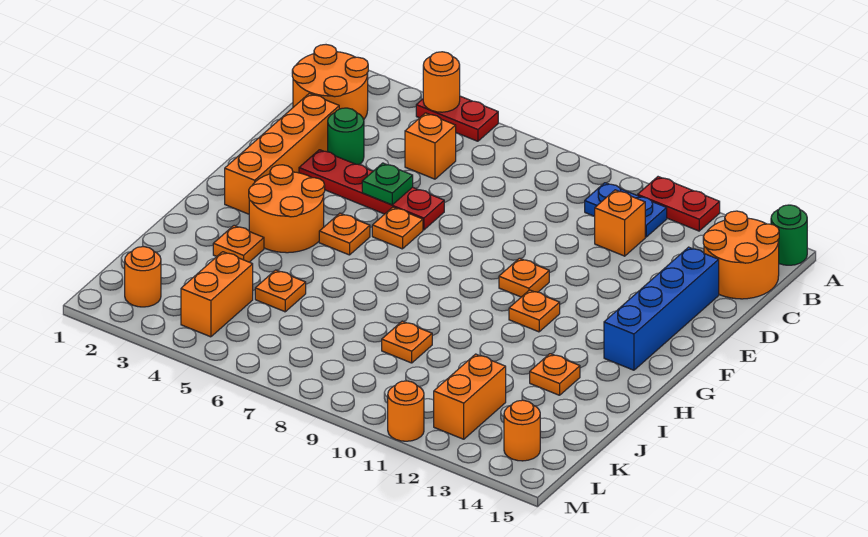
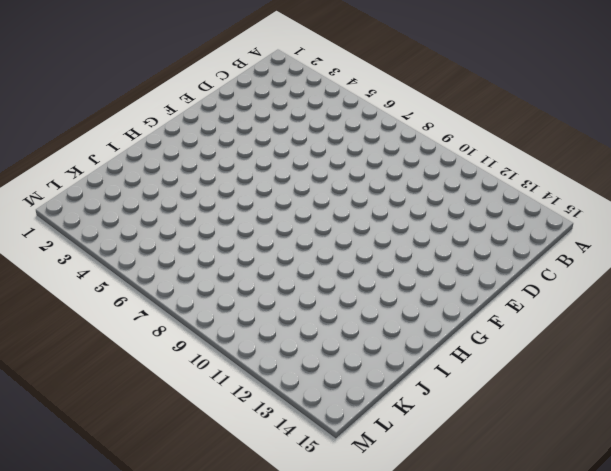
none -> red plate A4:A5 level 1
none -> red plate A11:A12 level 1
none -> green round brick A15 level 1

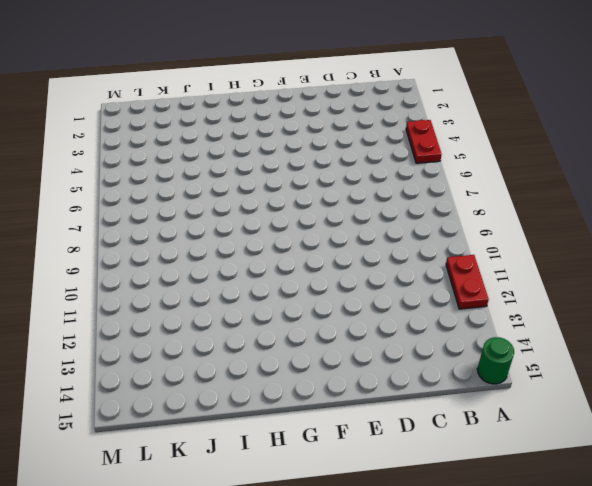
none -> orange round brick B1:C2 level 1
none -> blue plate B10:B11 level 1
none -> orange round brick B14:C15 level 1

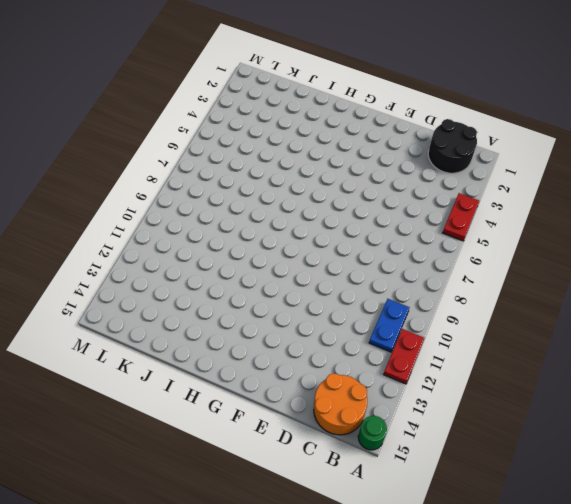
black round brick B1:C2 level 1 -> orange round brick B1:C2 level 1
none -> orange brick C5 level 1
none -> orange brick C11 level 1
none -> orange brick D2:G2 level 1

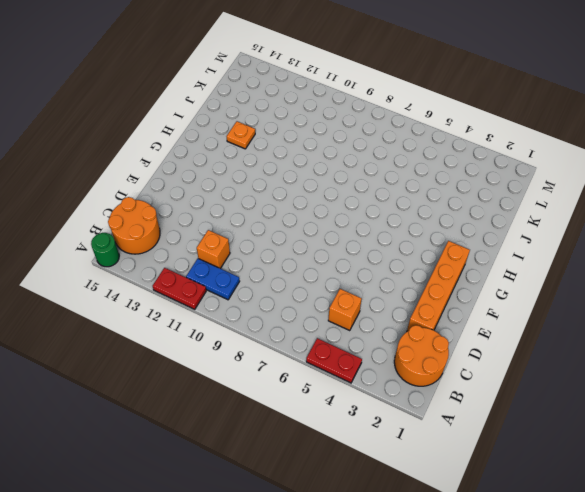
none -> green round brick D3 level 1
none -> blue brick D14:G14 level 1
none -> red plate E3:E6 level 1

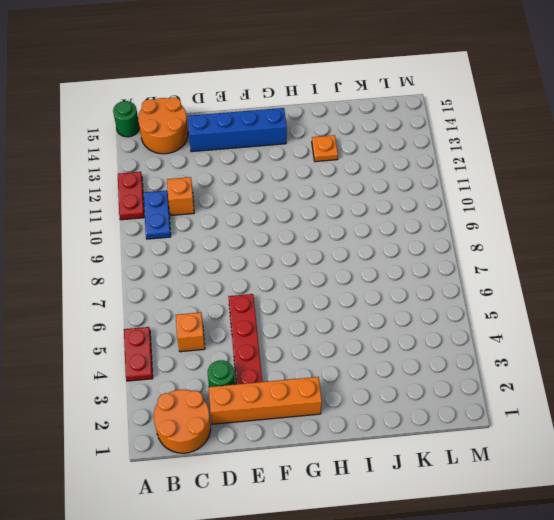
none -> orange plate F6 level 1
none -> orange plate F10 level 1
none -> orange round brick G3:H4 level 1

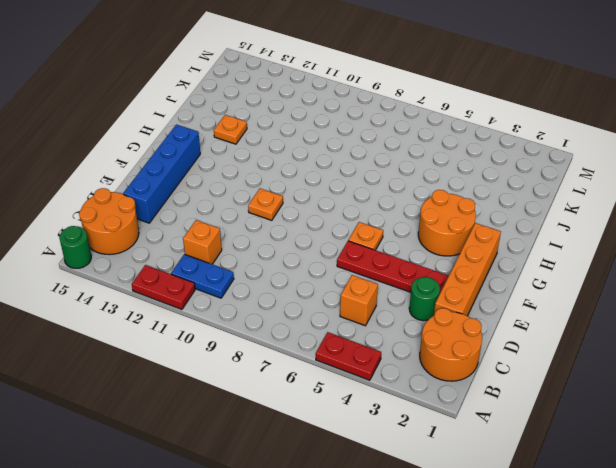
none -> orange plate G5 level 1
none -> orange plate G11 level 1
none -> orange plate I3 level 1

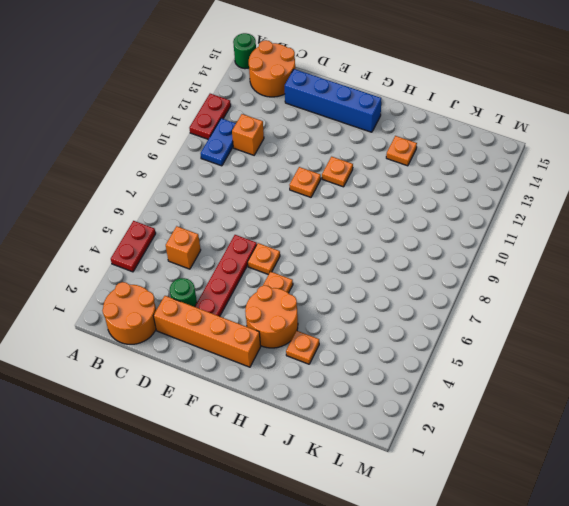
none -> orange plate J5 level 1
none -> orange plate J9 level 1
none -> orange brick K4:L4 level 1

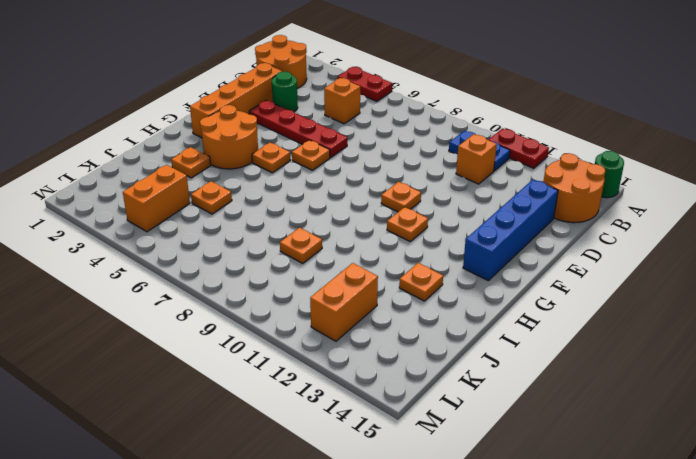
none -> orange round brick L2 level 1
none -> orange round brick L14 level 1
none -> orange round brick M11 level 1

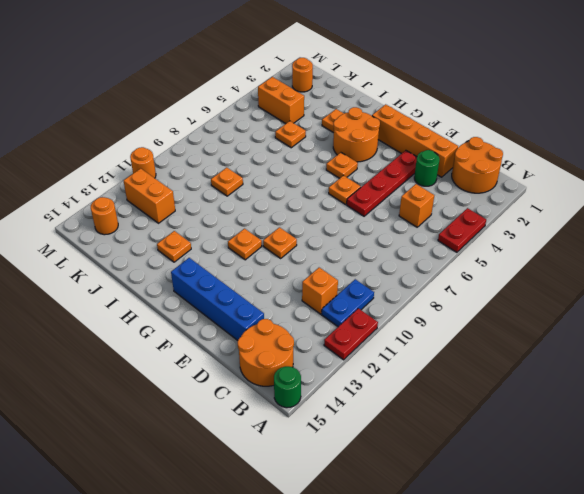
none -> orange round brick A4 level 2
none -> green plate E5 level 2

